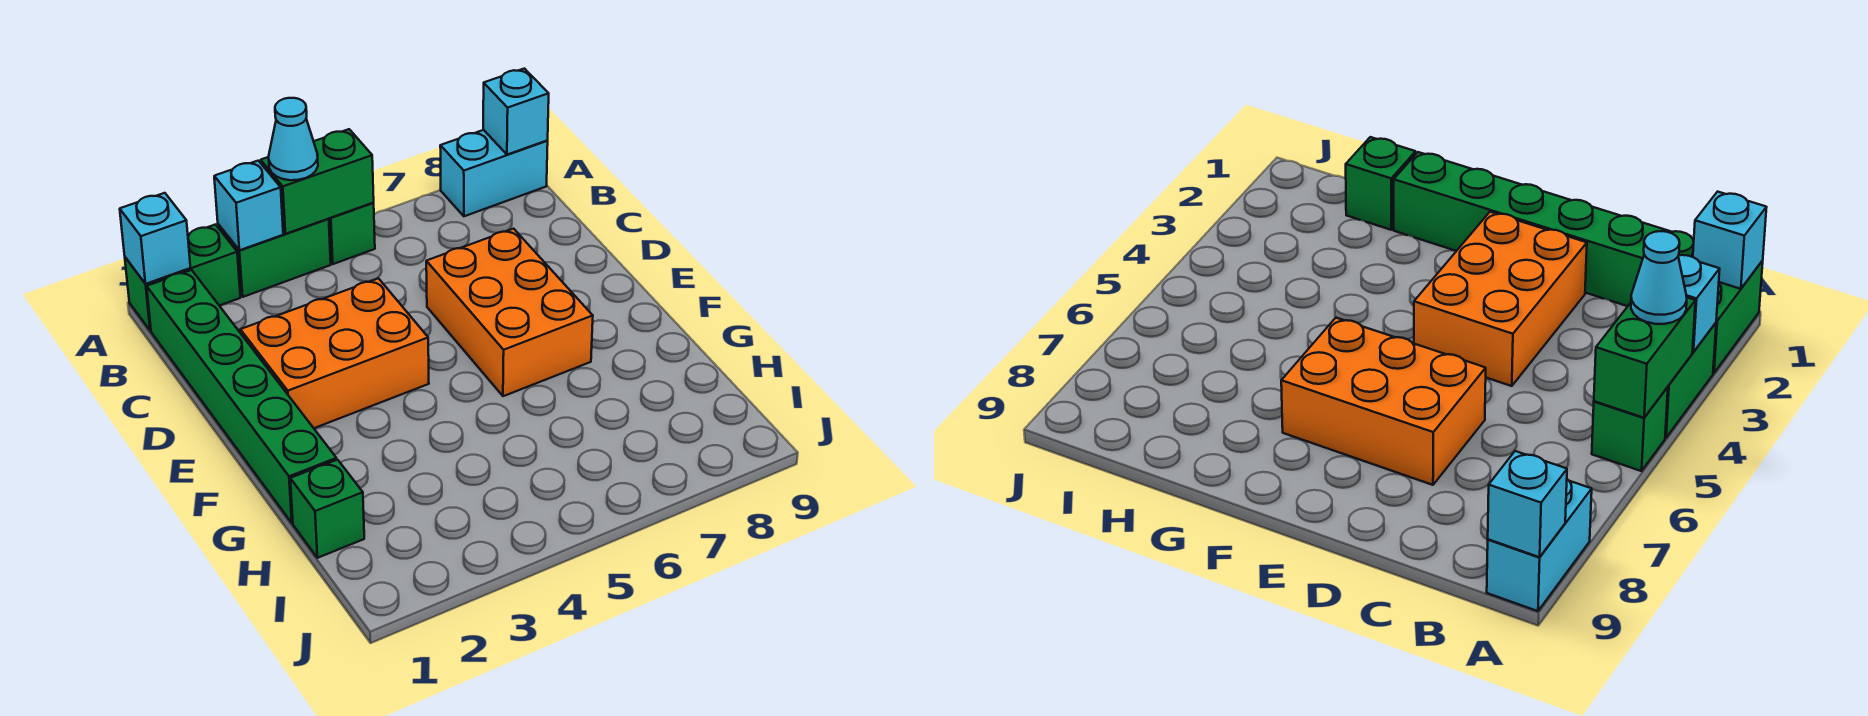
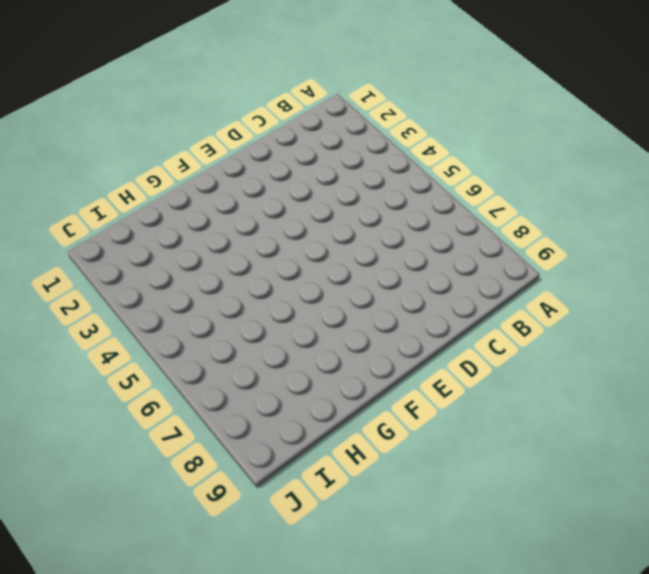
none -> green brick A1:A2 level 1
none -> green brick A3:A4 level 1
none -> green brick A5 level 1

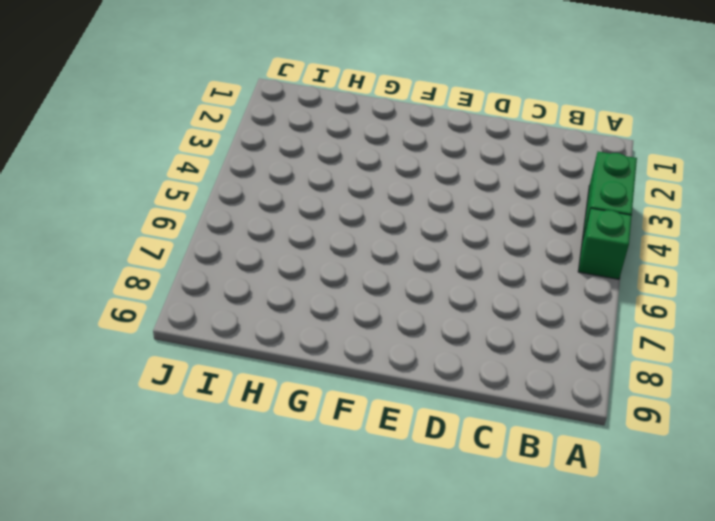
none -> green brick A1:A2 level 1
none -> cyan brick A8:A9 level 1
none -> green brick B1:G1 level 1

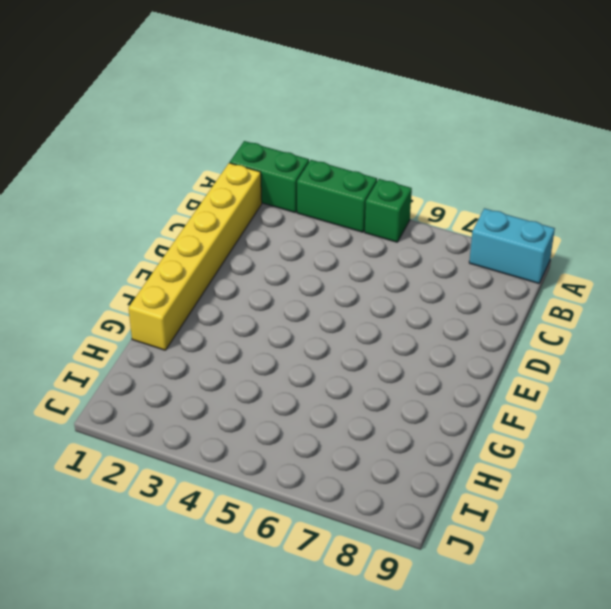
yellow brick B1:G1 level 1 -> green brick B1:G1 level 1
none -> orange brick D2:E4 level 1
none -> orange brick D6:F7 level 1
none -> green brick H1 level 1

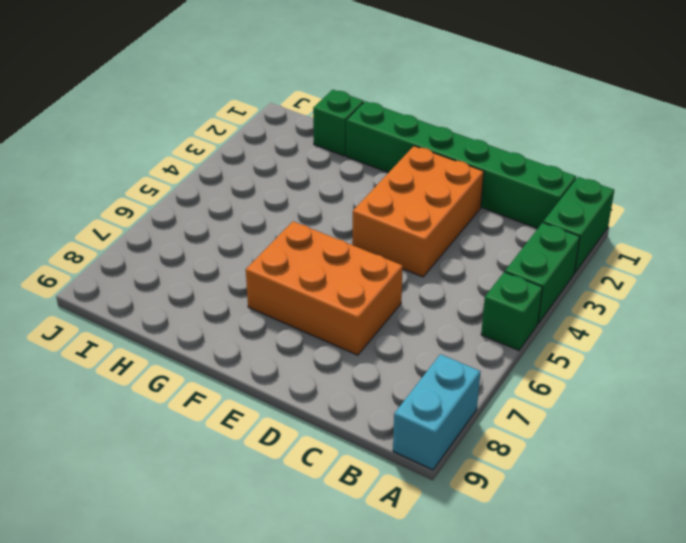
none -> cyan brick A1 level 2
none -> cyan brick A3 level 2
none -> green brick A4:A5 level 2

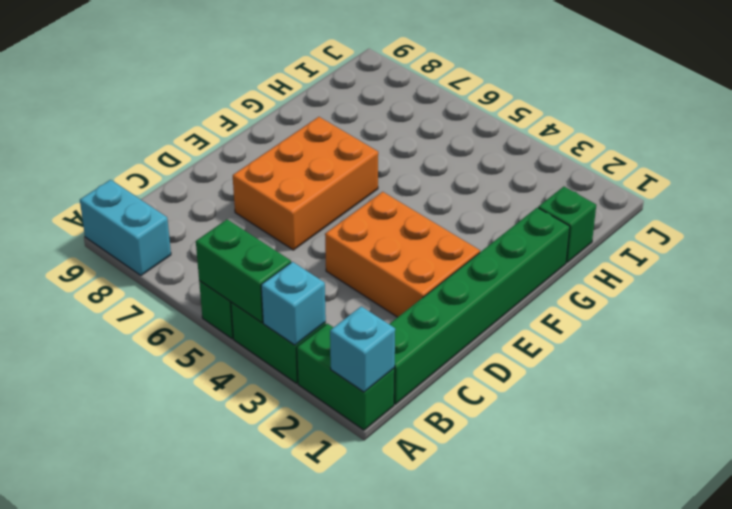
none -> cyan brick A9 level 2
none -> cyan cone A4 level 3

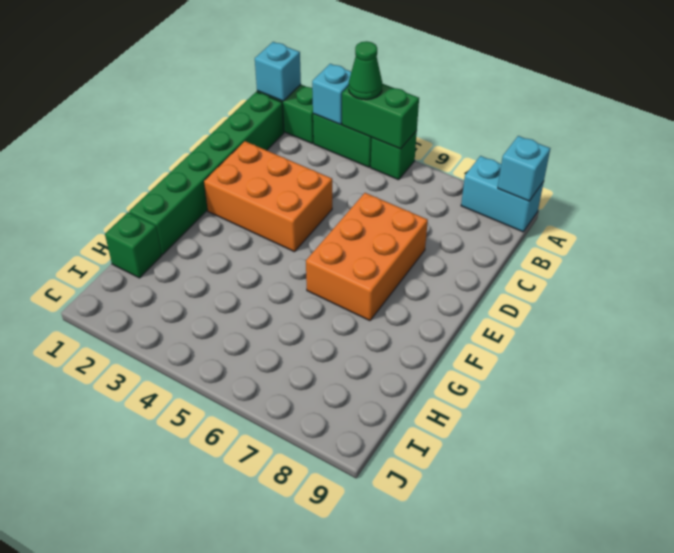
green cone A4 level 3 -> cyan cone A4 level 3

